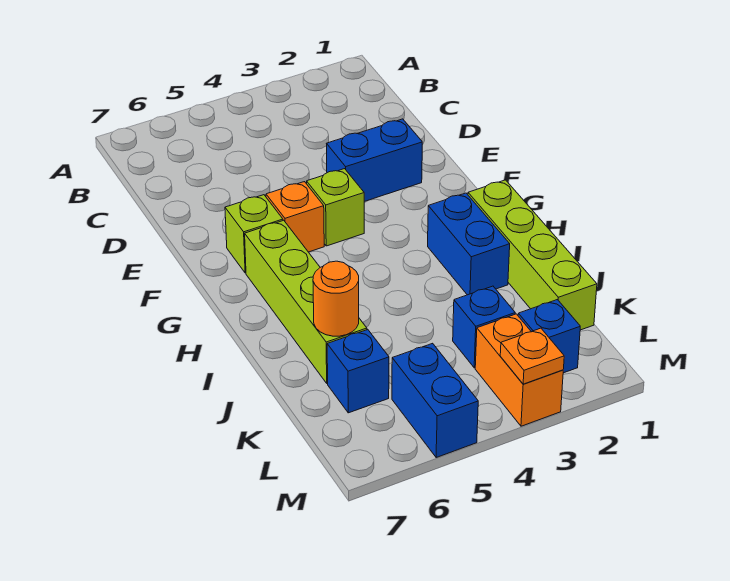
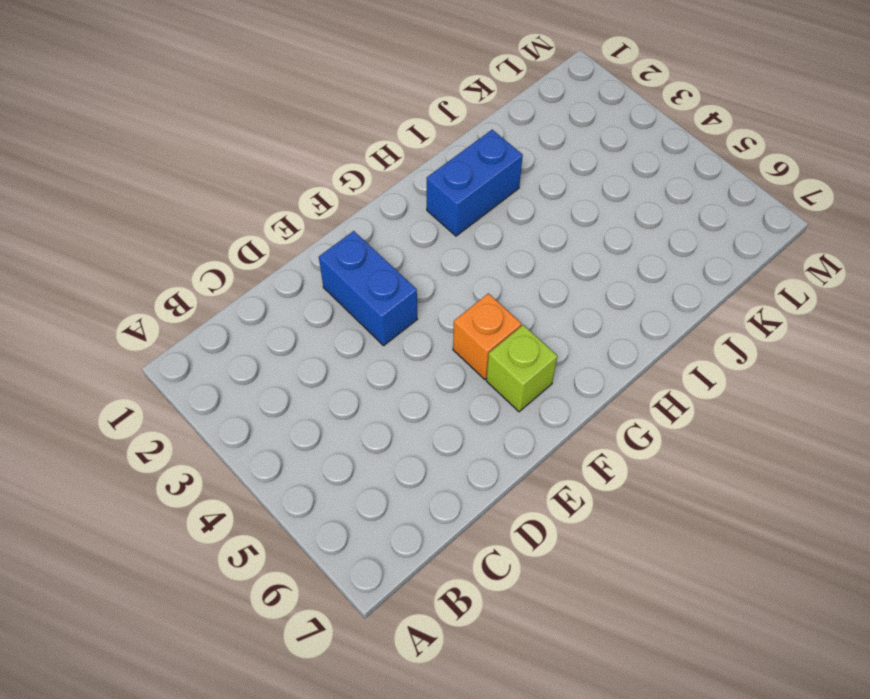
none -> lime brick F4 level 1
none -> lime brick G6:J6 level 1
none -> lime brick H1:K1 level 1

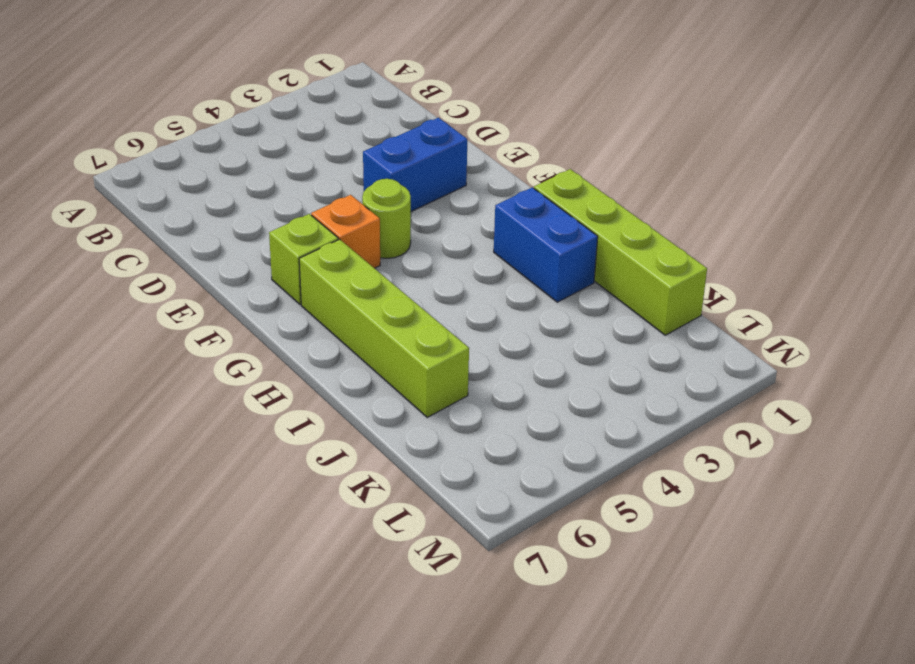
lime round brick F4 level 1 -> lime brick F4 level 1
none -> blue brick K3 level 1
none -> blue brick K6 level 1
none -> blue brick L2 level 1

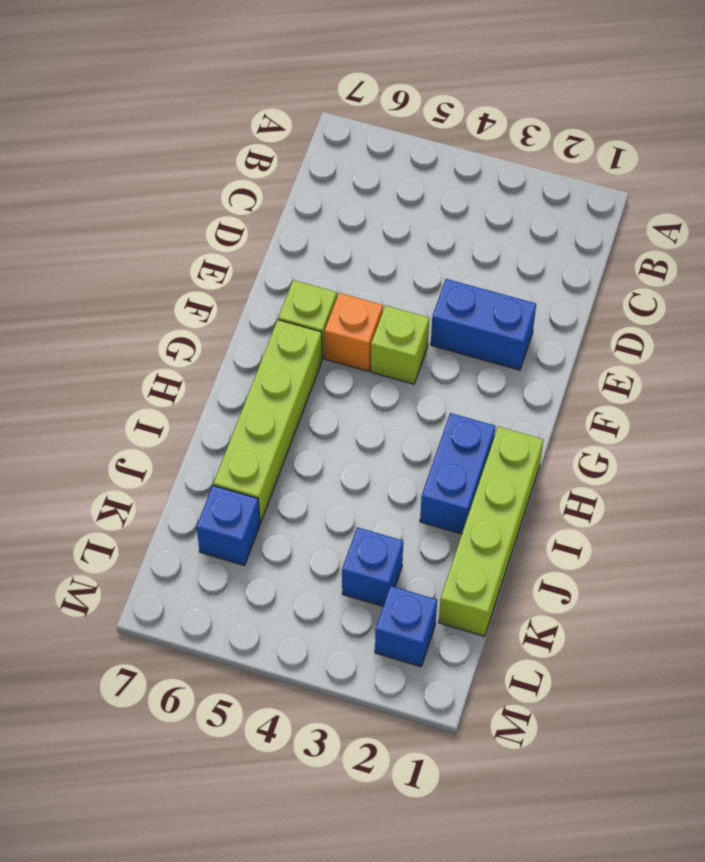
none -> orange brick L3:M3 level 1
none -> blue brick L5:M5 level 1
none -> orange round brick J6 level 2

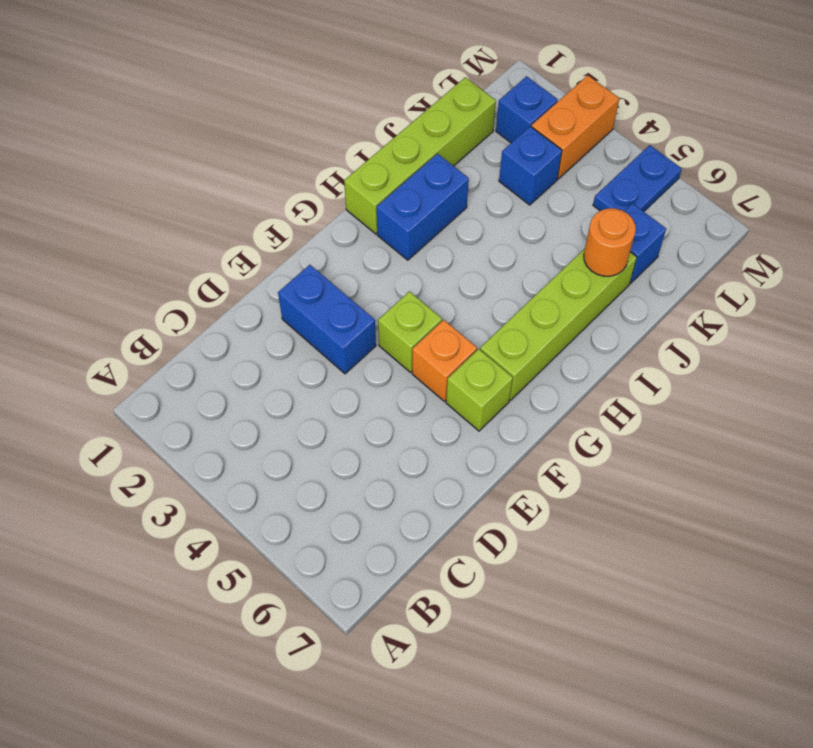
blue plate L5:M5 level 1 -> blue brick L5:M5 level 1
none -> orange plate M3 level 2

